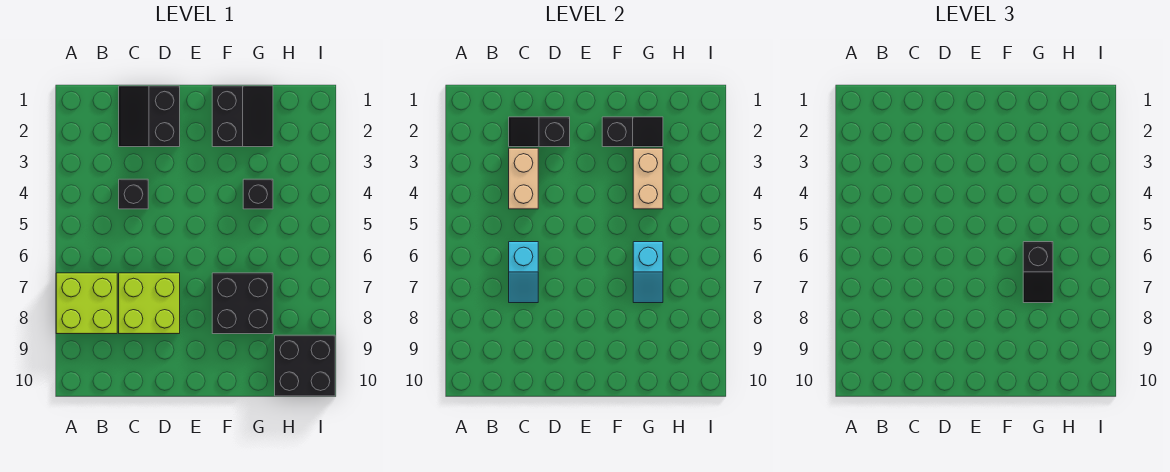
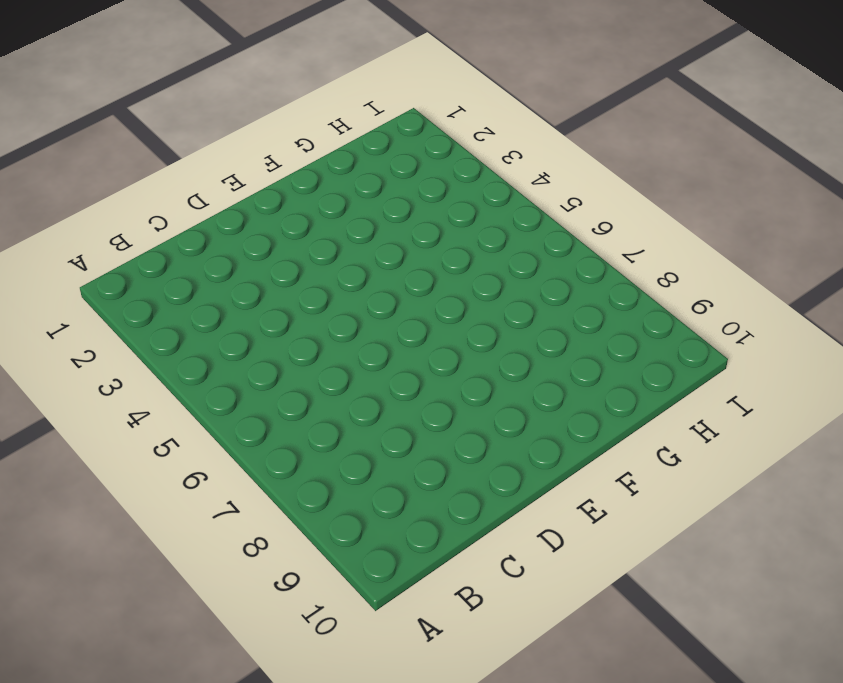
none -> lime brick A7:B8 level 1
none -> black slope C1:D2 level 1 top D
none -> black brick C4 level 1

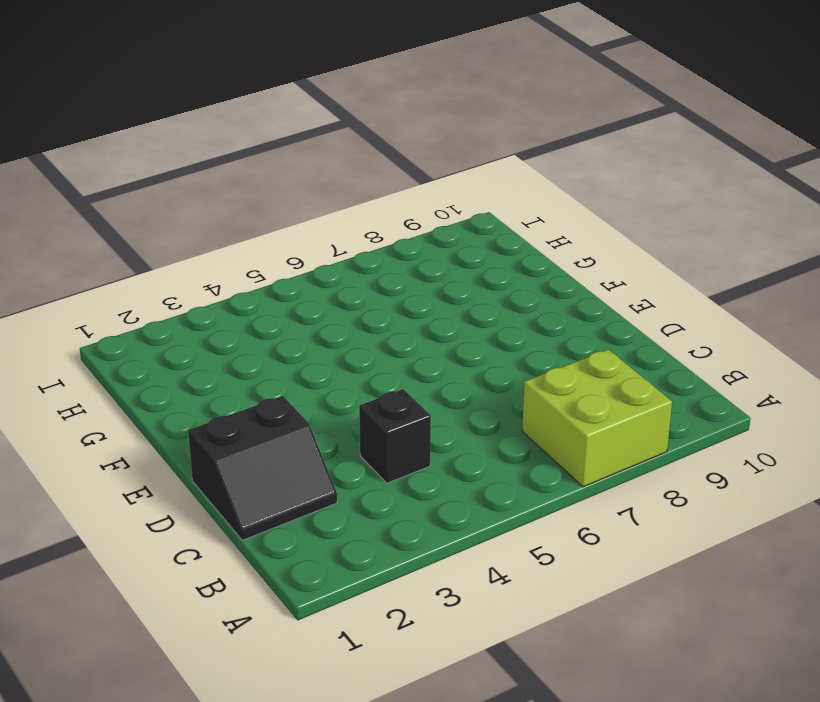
none -> lime brick C7:D8 level 1
none -> black slope F1:G2 level 1 top F
none -> black brick F7:G8 level 1

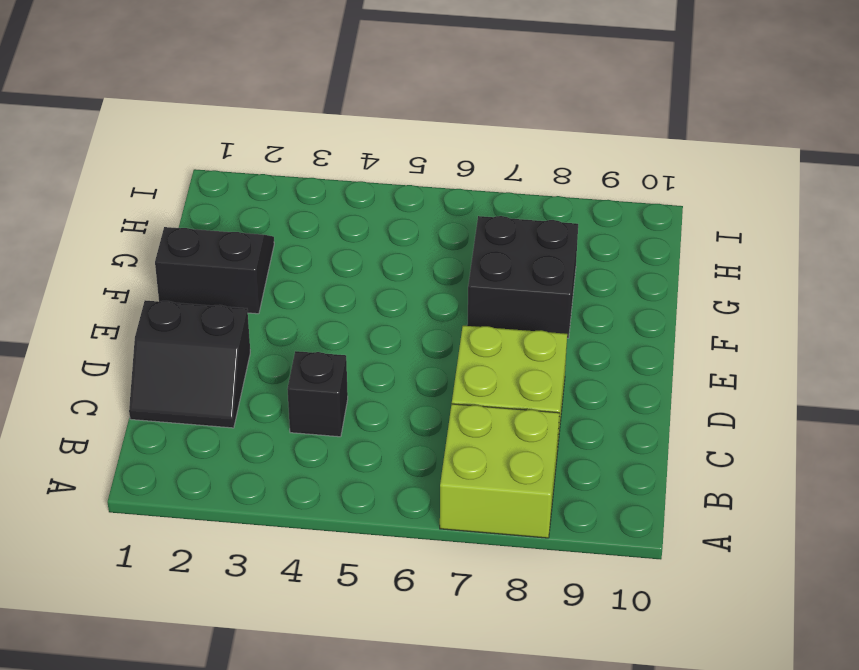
none -> black brick G4 level 1
none -> black brick H9:I10 level 1
none -> black slope C2:D2 level 2 top D

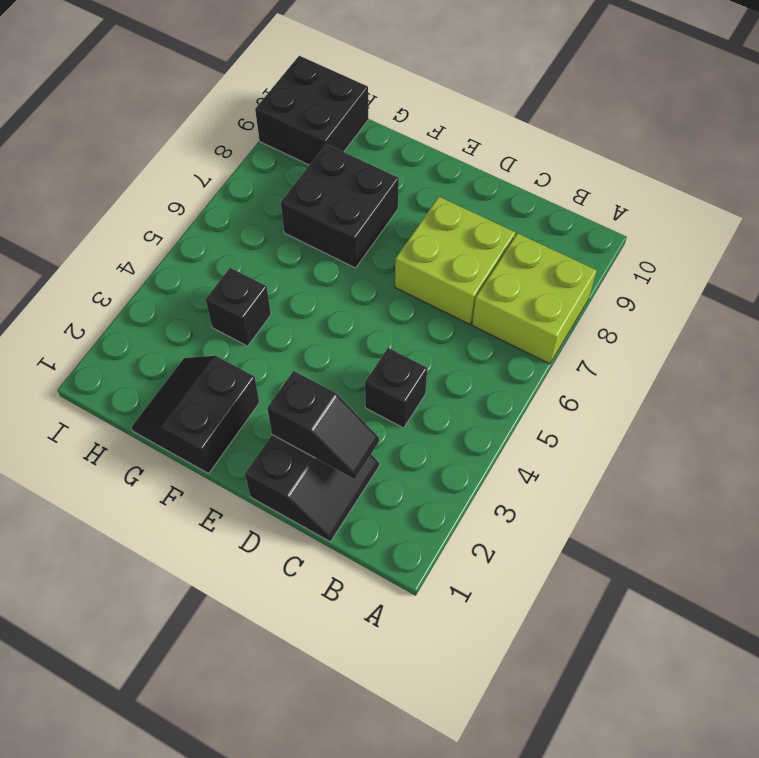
none -> tan brick C3:C4 level 2
none -> cyan slope C6:C7 level 2 top 6
none -> black slope F2:G2 level 2 top F

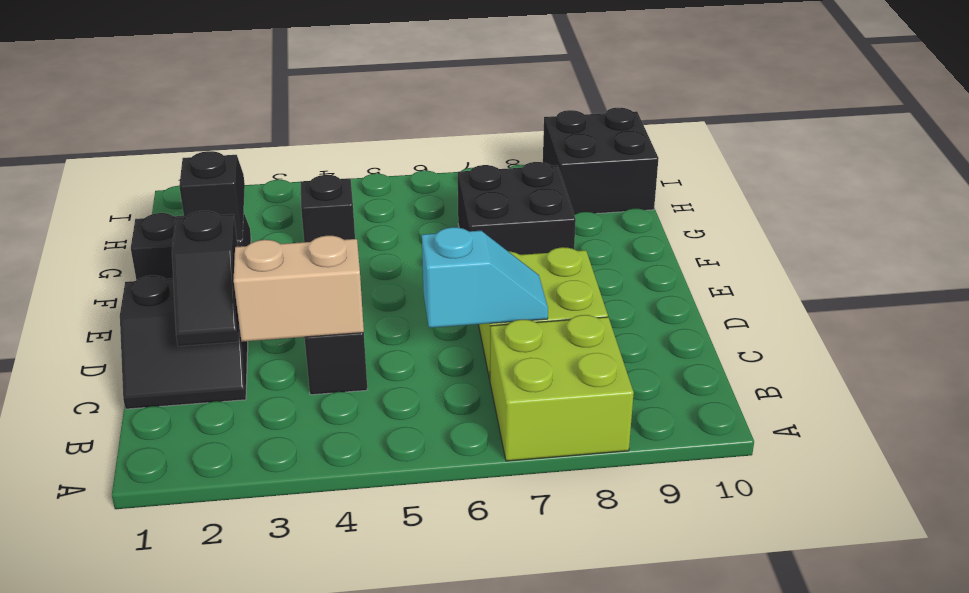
none -> tan brick G3:G4 level 2
none -> cyan slope G6:G7 level 2 top 6
none -> black slope G6:G7 level 3 top 6

